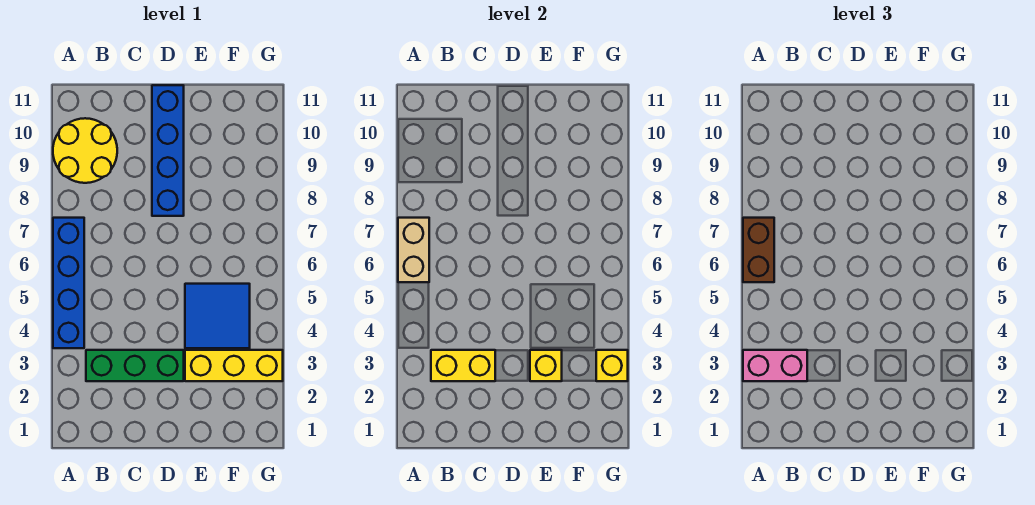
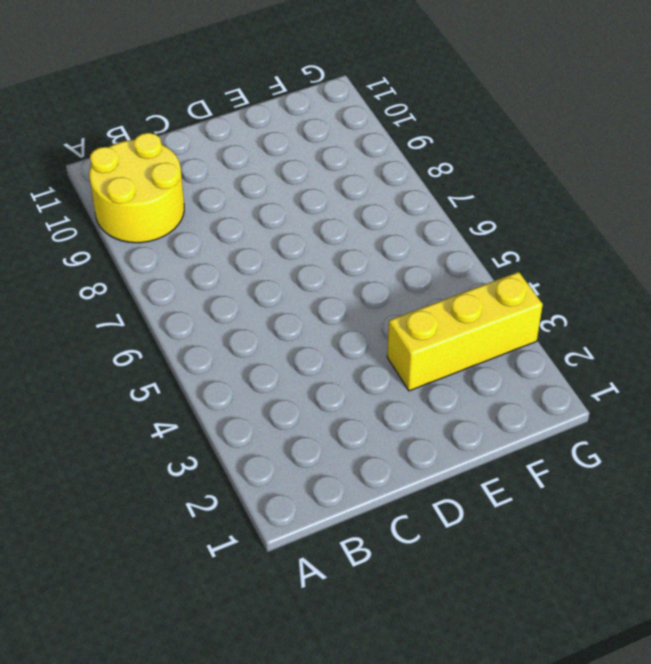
none -> blue brick A4:A7 level 1
none -> green brick B3:D3 level 1
none -> blue brick D8:D11 level 1

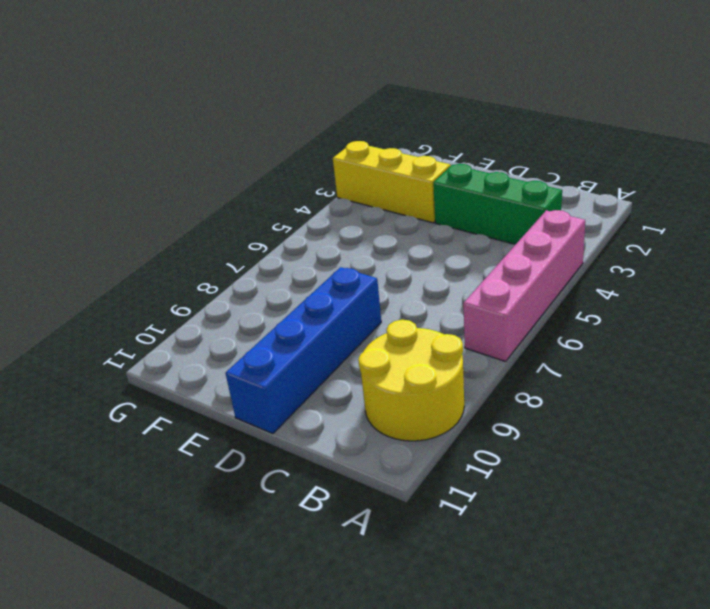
pink brick A4:A7 level 1 -> blue brick A4:A7 level 1
none -> blue tile E4:F5 level 1
none -> tan brick A6:A7 level 2
none -> yellow brick B3:C3 level 2

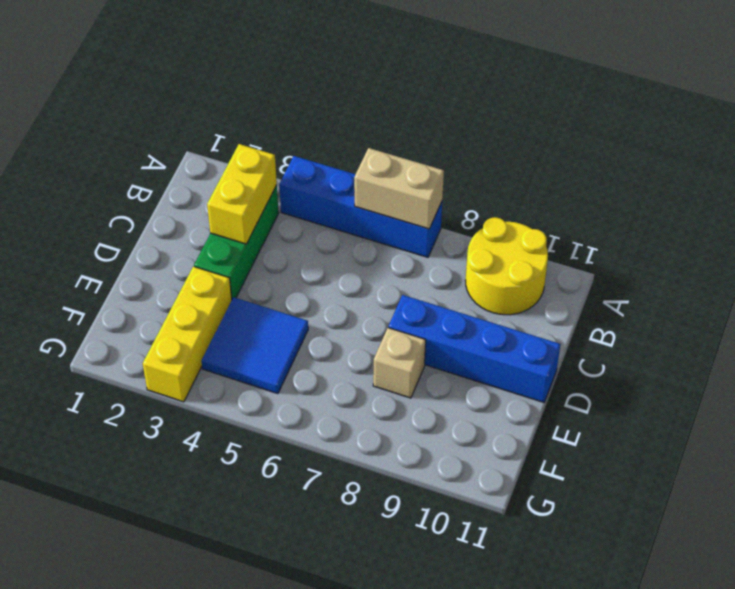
tan brick E8 level 1 -> none
none -> yellow brick E3 level 2
none -> yellow brick G3 level 2
none -> pink brick A3:B3 level 3

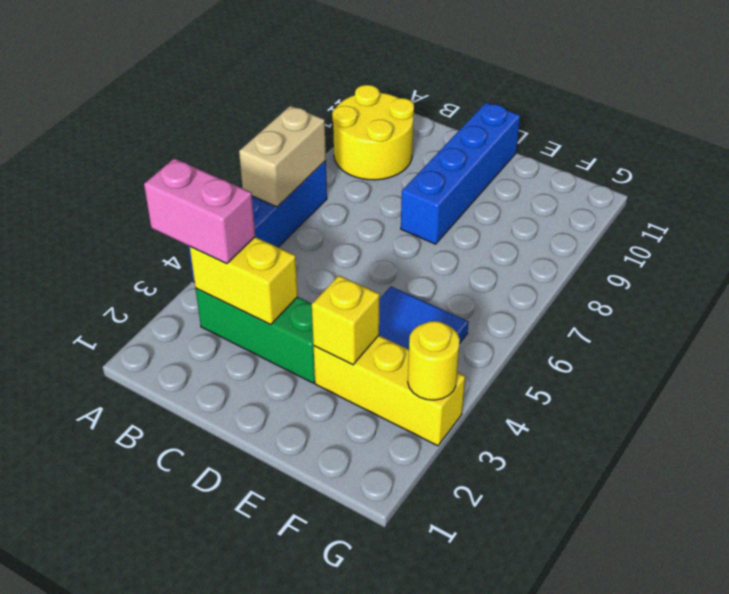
yellow round brick G3 level 2 -> yellow brick G3 level 2
none -> brown brick A6:A7 level 3

